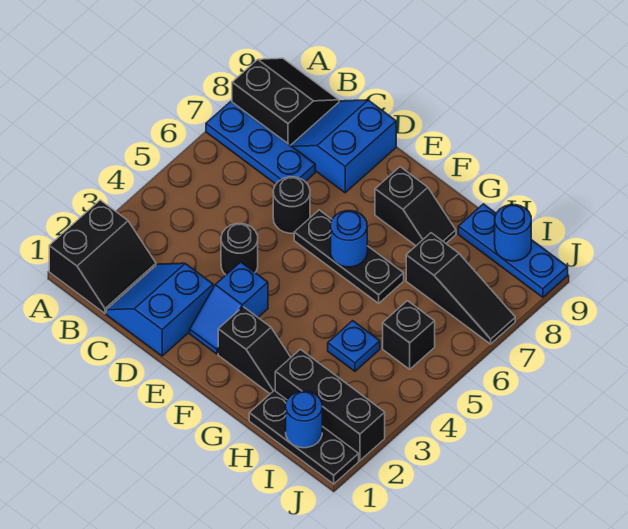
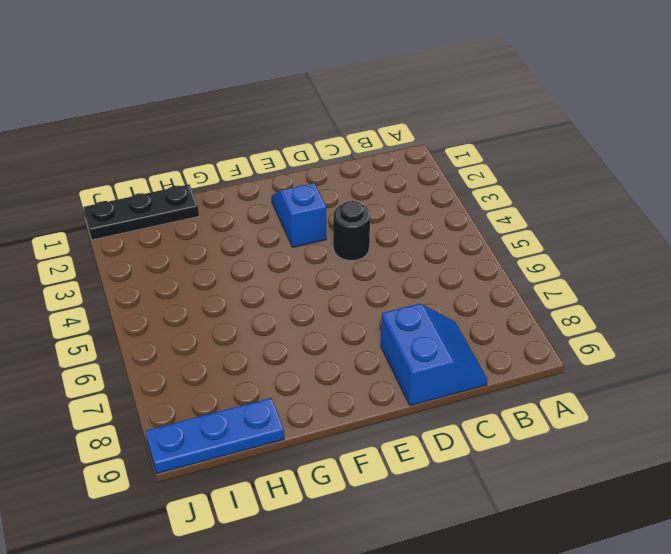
none -> black slope A1:B2 level 1 top A
none -> blue plate A7:C7 level 1
none -> black slope A8:B9 level 1 top 8

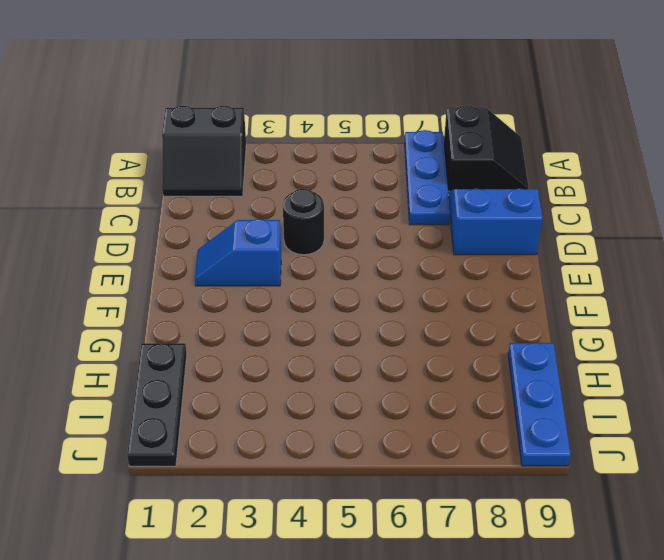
none -> blue slope C1:D2 level 1 top D
none -> black round brick D6 level 1
none -> black plate E6:G6 level 1

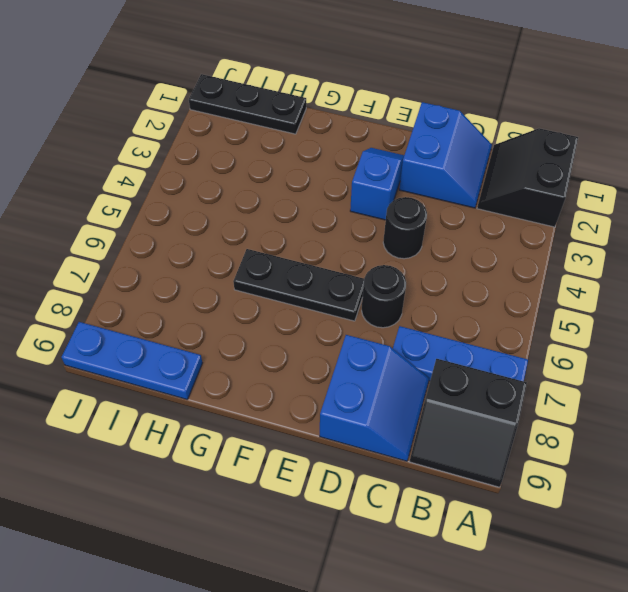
none -> black slope F2:G2 level 1 top F
none -> black slope F8:G8 level 1 top F
none -> black brick H2:J2 level 1

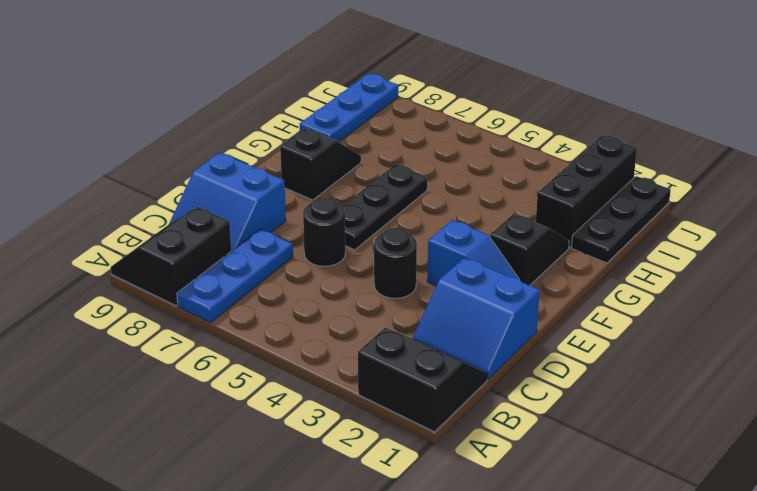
none -> blue plate H4 level 1
none -> black slope H7:J7 level 1 top H
none -> black brick I5 level 1

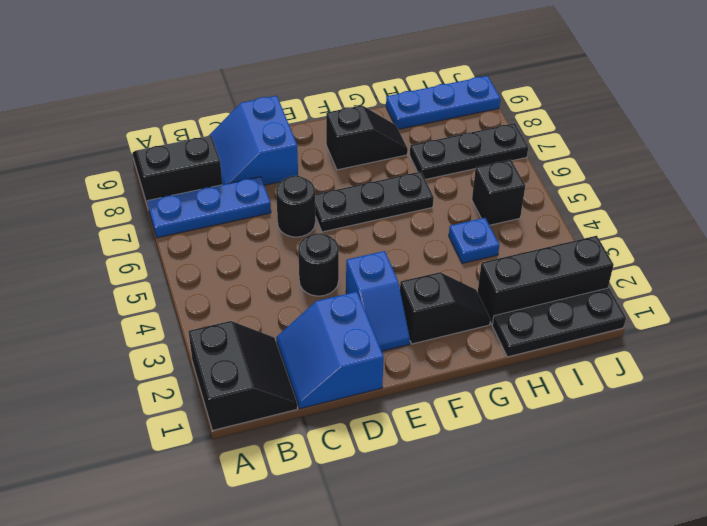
black plate H7:J7 level 1 -> black slope H7:J7 level 1 top H
none -> blue round brick F6 level 2
none -> blue round brick I1 level 2
none -> blue round brick I9 level 2

